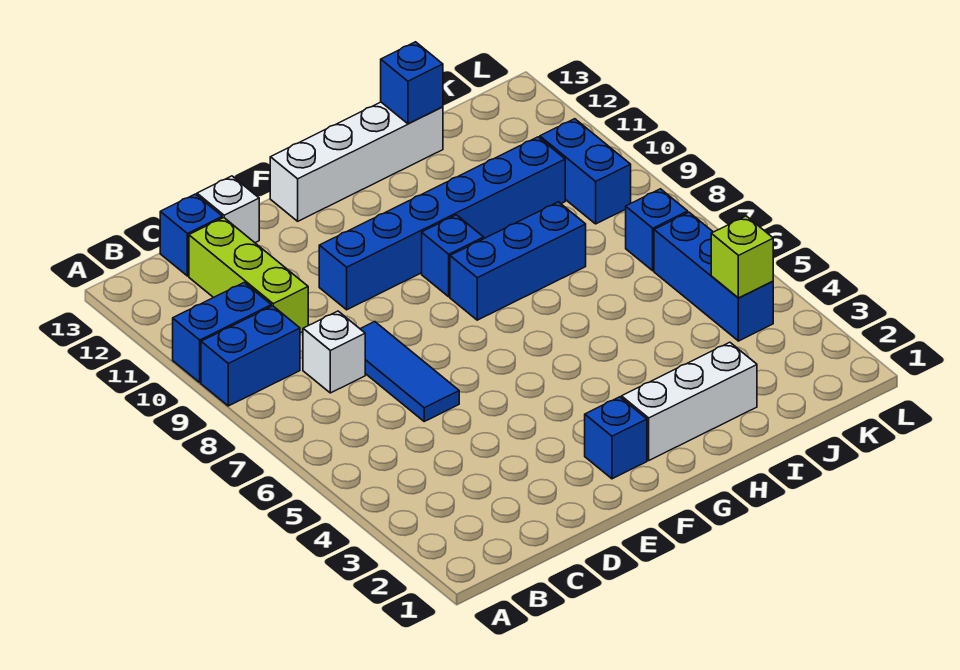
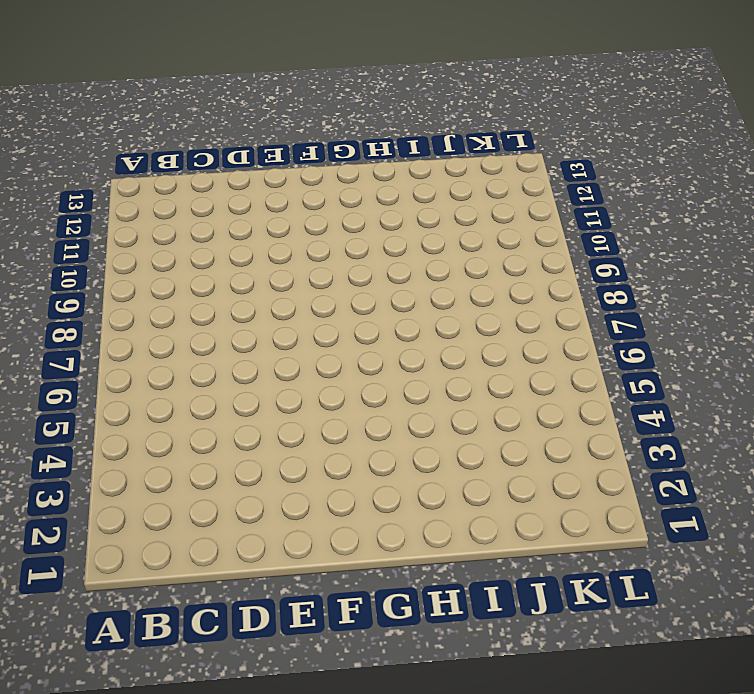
none -> blue brick A9:B9 level 1
none -> blue brick A10:B10 level 1
none -> white brick C8 level 1

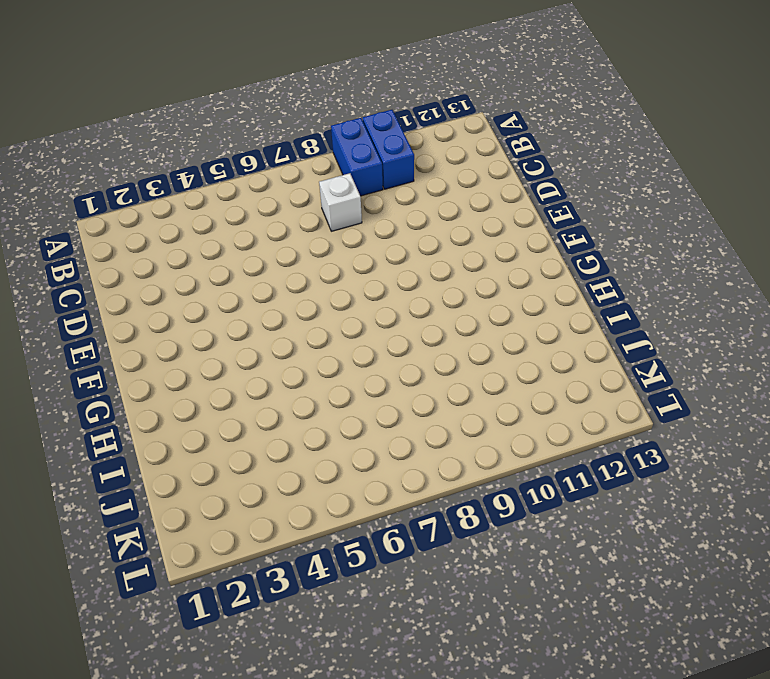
none -> lime brick C10:C12 level 1
none -> blue brick C13 level 1
none -> blue tile D6:D8 level 1

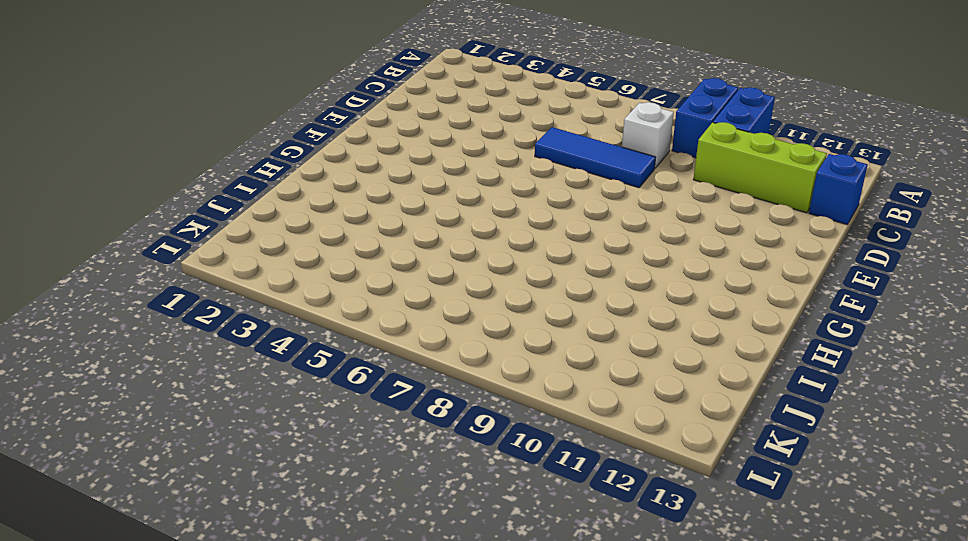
none -> white brick D13 level 1
none -> blue brick E10:J10 level 1
none -> blue brick F2 level 1

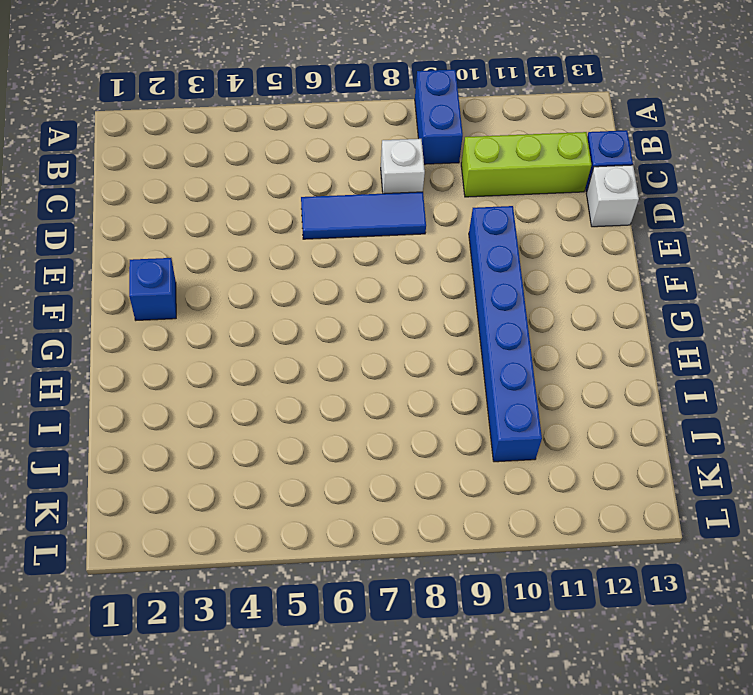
none -> blue brick A10:B10 level 1
none -> white brick F13:I13 level 1
none -> white brick G2:I2 level 1

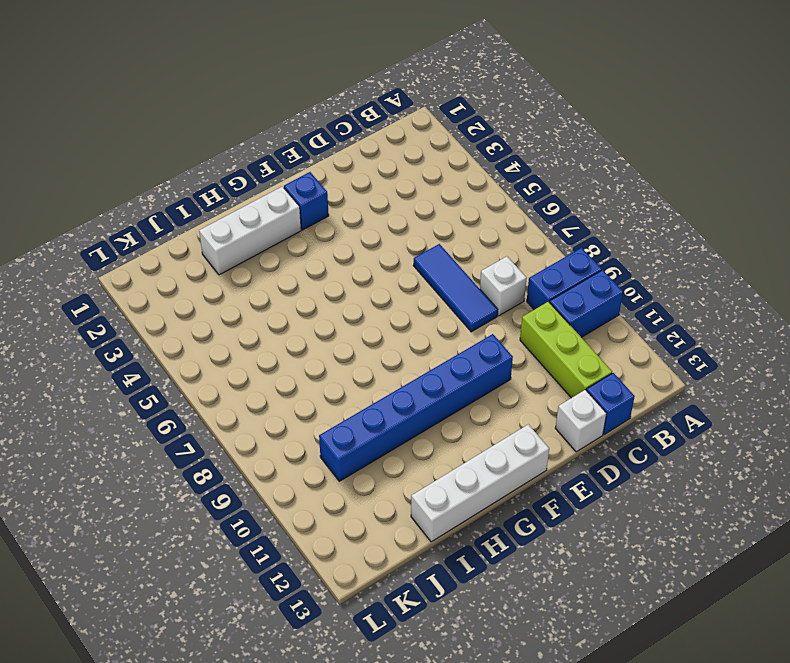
none -> blue brick G8:I8 level 1
none -> blue brick G9 level 1
none -> blue brick K4:K6 level 1

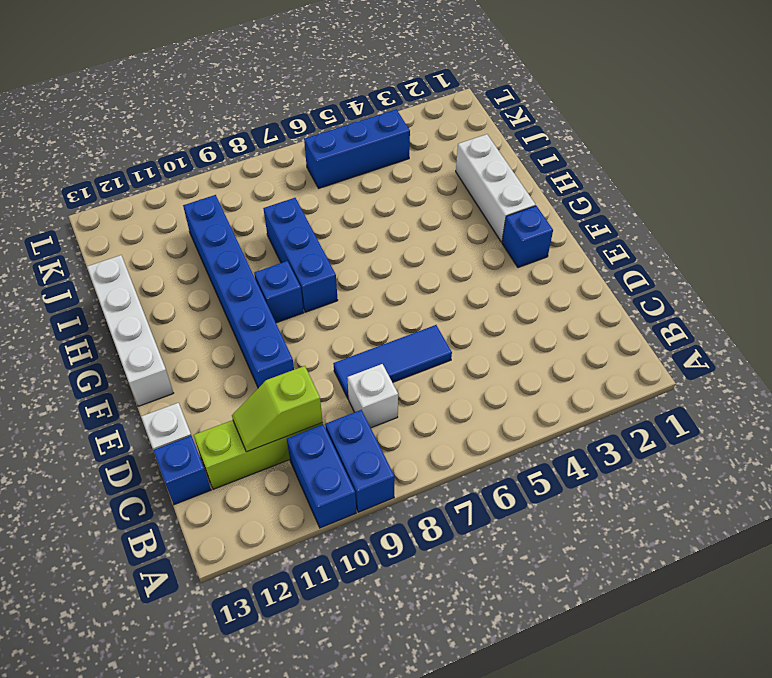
lime slope C10:C11 level 2 top 10 -> none
none -> blue brick K7 level 1
none -> blue brick K9:K10 level 1
none -> blue brick I13 level 2

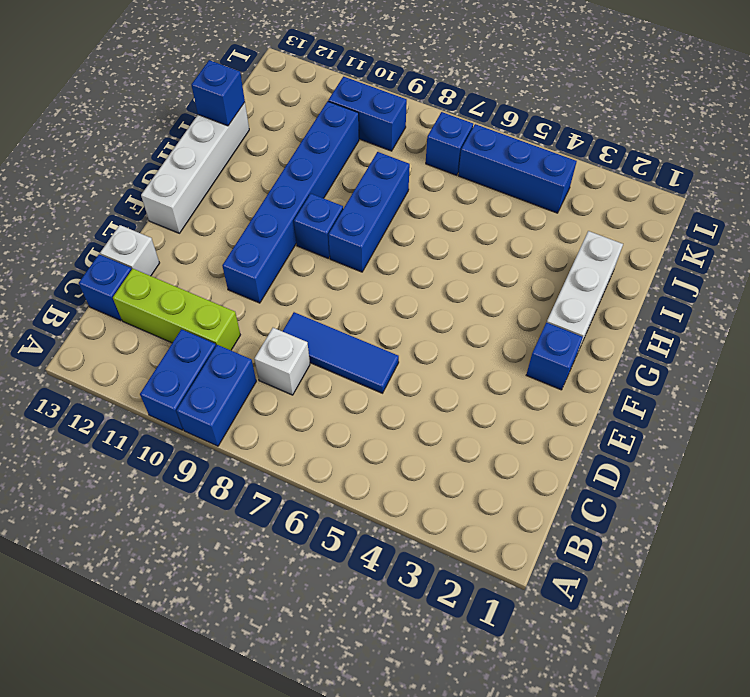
none -> lime brick K4 level 2

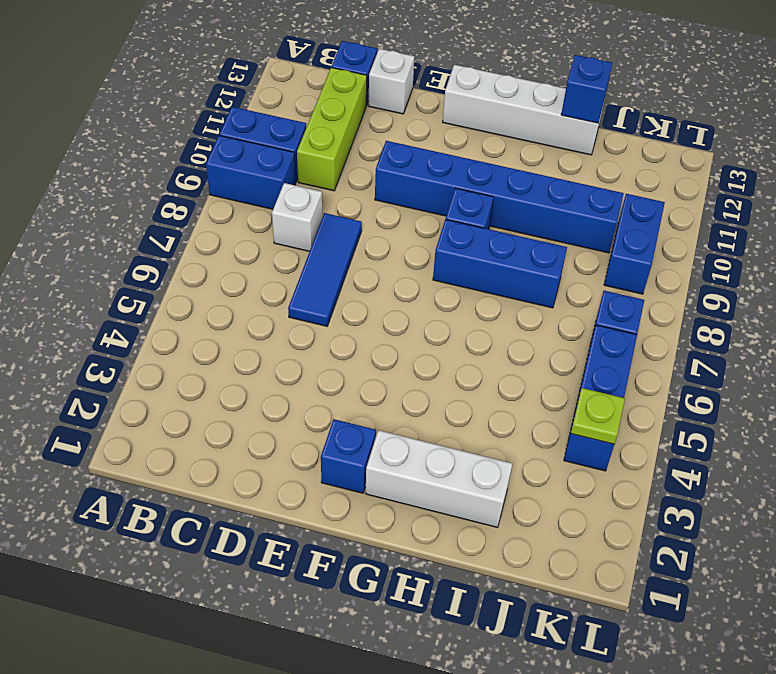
lime plate K4 level 2 -> lime brick K4 level 2

